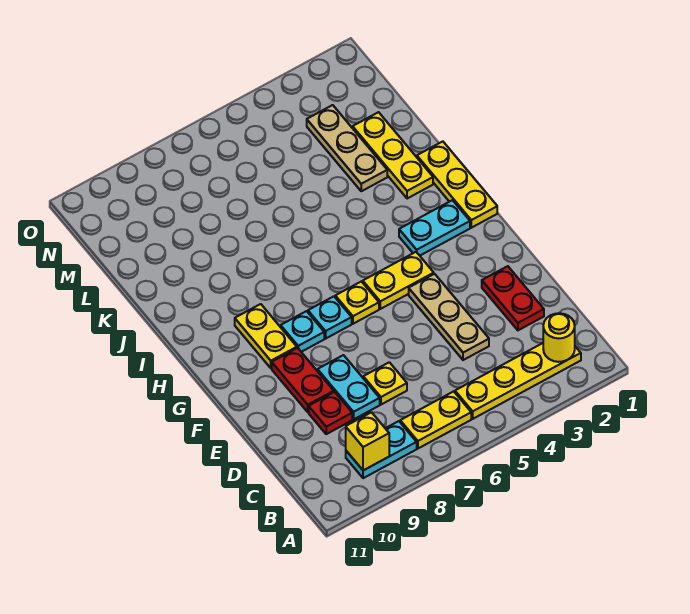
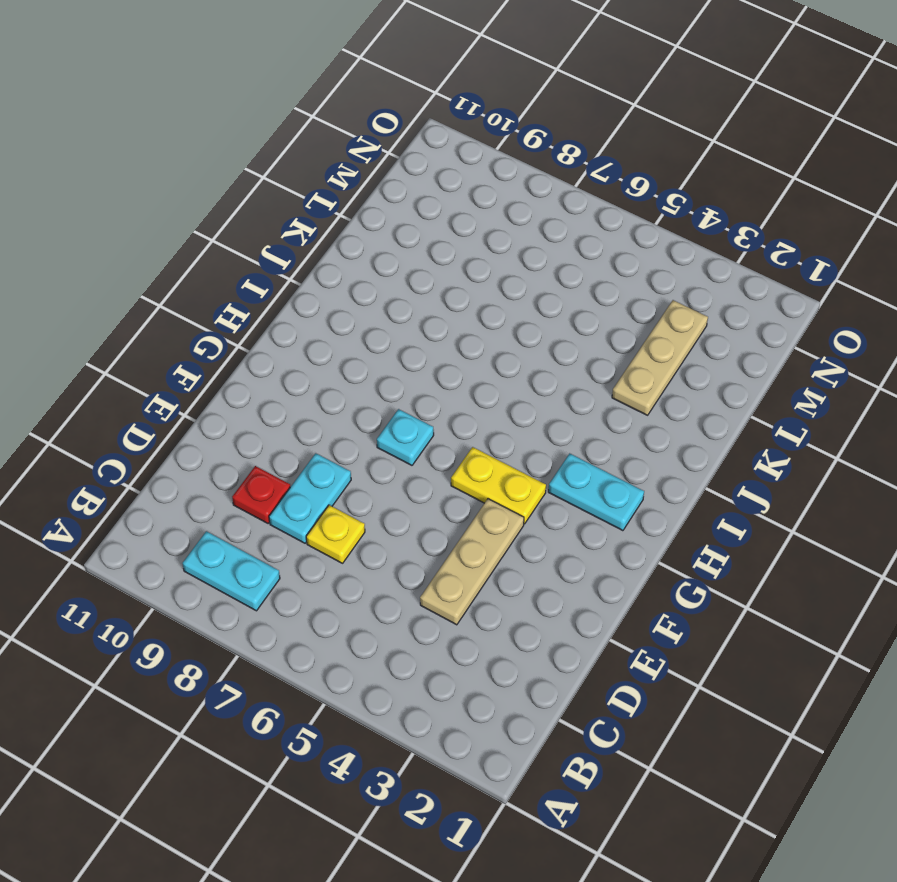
none -> yellow plate B2:B5 level 1
none -> yellow plate B6:B7 level 1
none -> red plate D2:E2 level 1

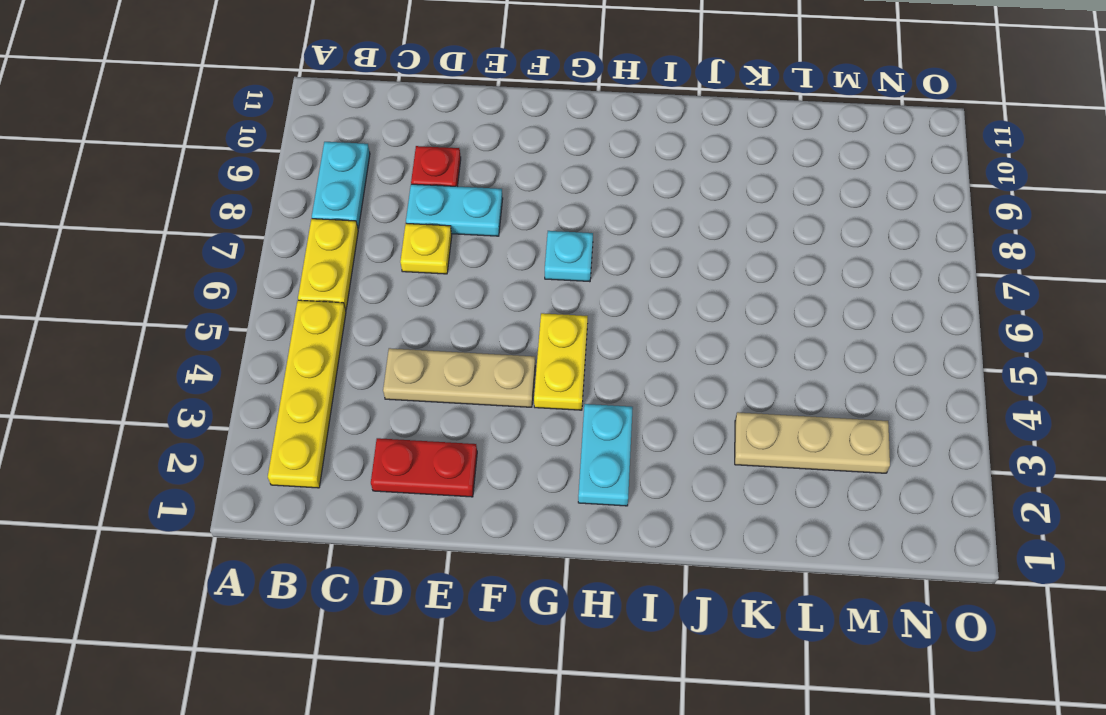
none -> red plate E9:F9 level 1
none -> yellow plate G6 level 1
none -> cyan plate G8 level 1

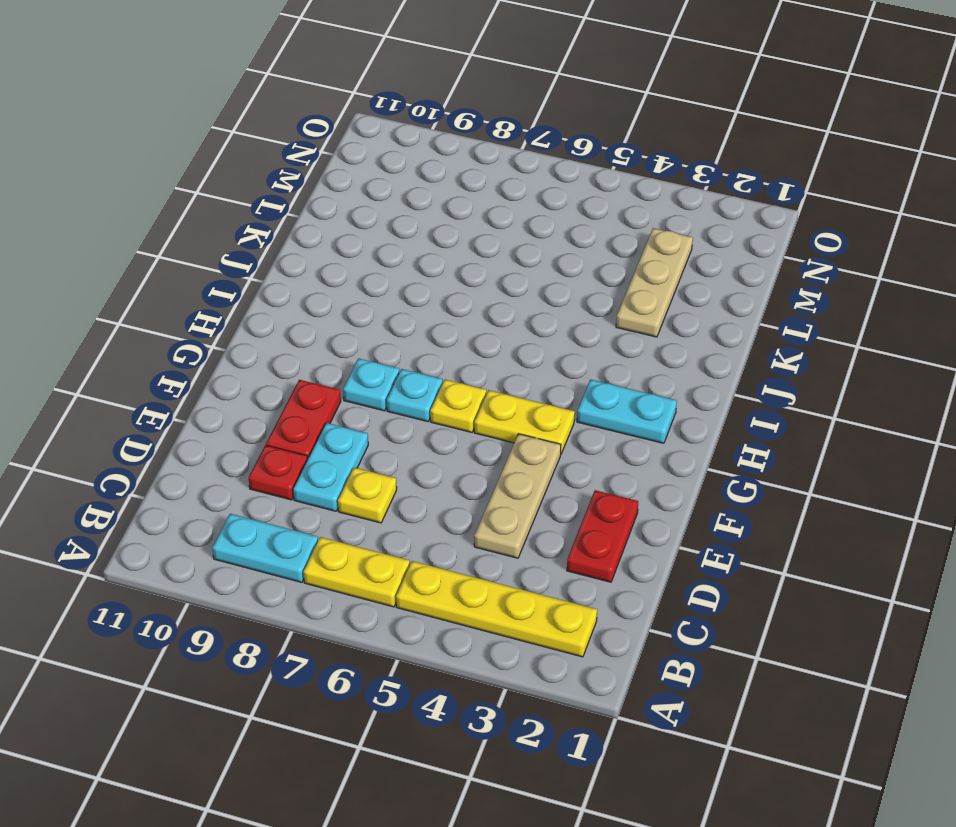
none -> yellow plate G9:H9 level 1
none -> yellow plate H1:J1 level 1
none -> yellow plate J2:L2 level 1

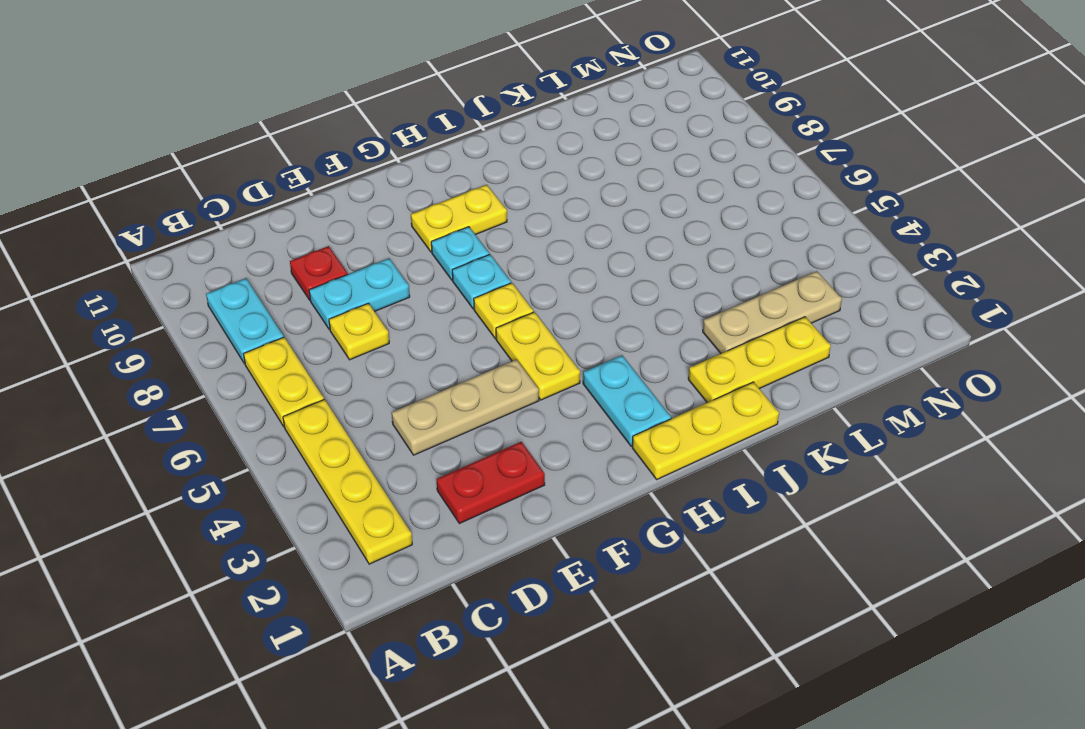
none -> red plate E9:F9 level 1
none -> yellow round brick B2 level 2
none -> yellow brick B9 level 2

